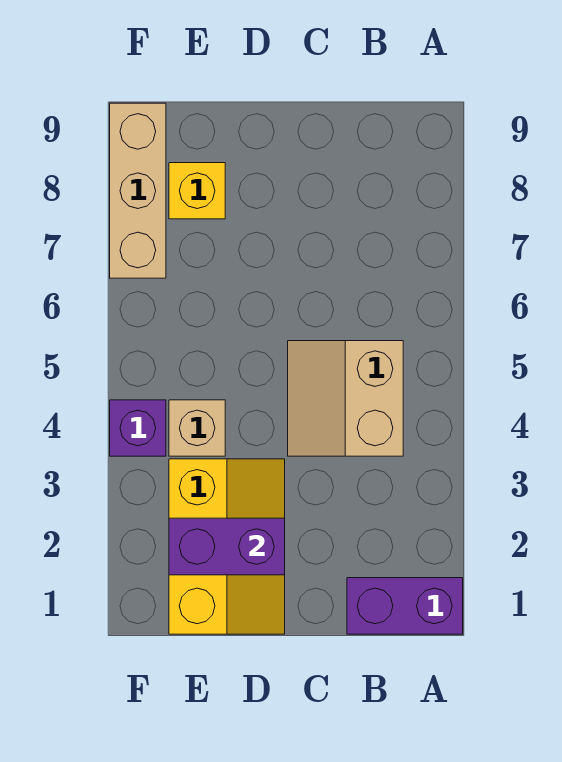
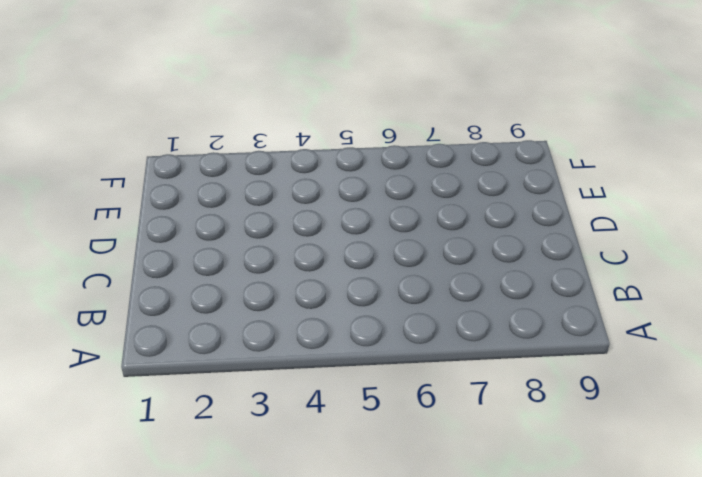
none -> purple brick A1:B1 level 1
none -> tan slope B4:C5 level 1 top B

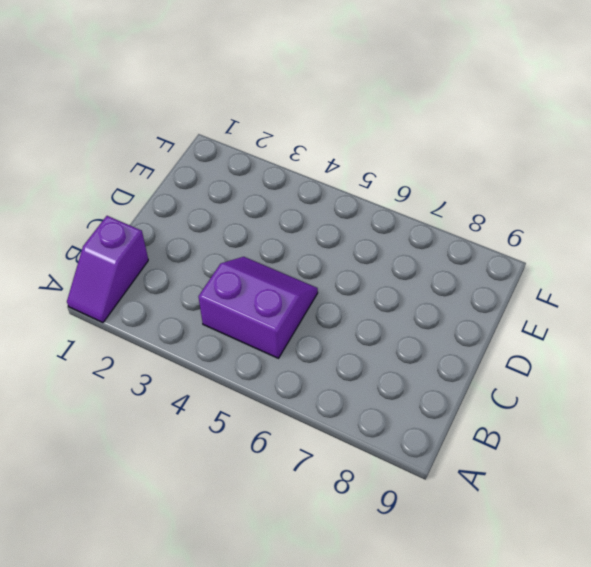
purple slope A1:B1 level 1 top B -> purple brick A1:B1 level 1
purple slope B4:C5 level 1 top B -> tan slope B4:C5 level 1 top B
none -> yellow slope D1:E3 level 1 top E
none -> tan brick E4 level 1

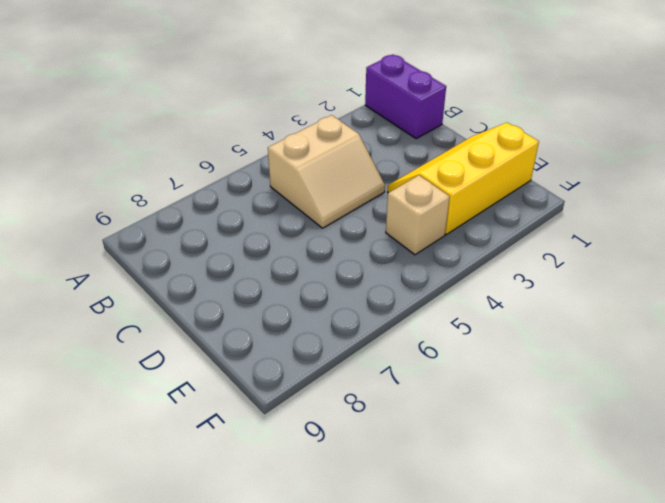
none -> yellow brick E8 level 1
none -> purple brick F4 level 1

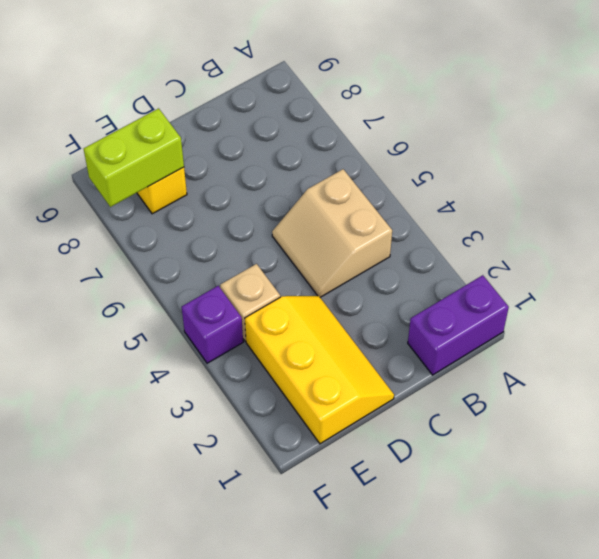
lime brick E8:F8 level 2 -> none
none -> tan brick F7:F9 level 1
none -> purple brick D2:E2 level 2

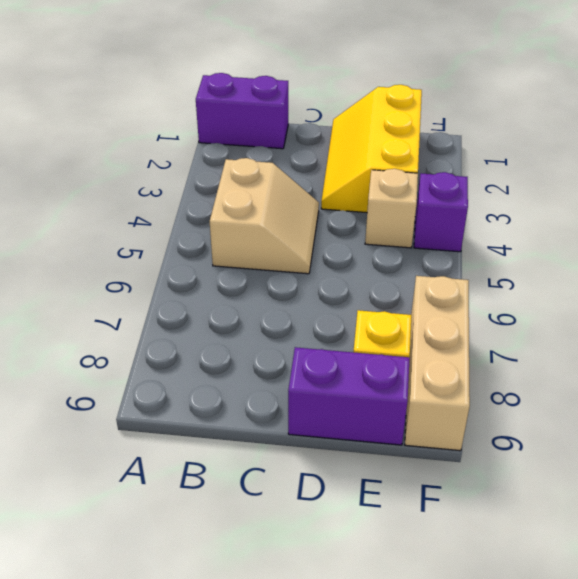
purple brick D9:E9 level 1 -> purple brick D2:E2 level 2

